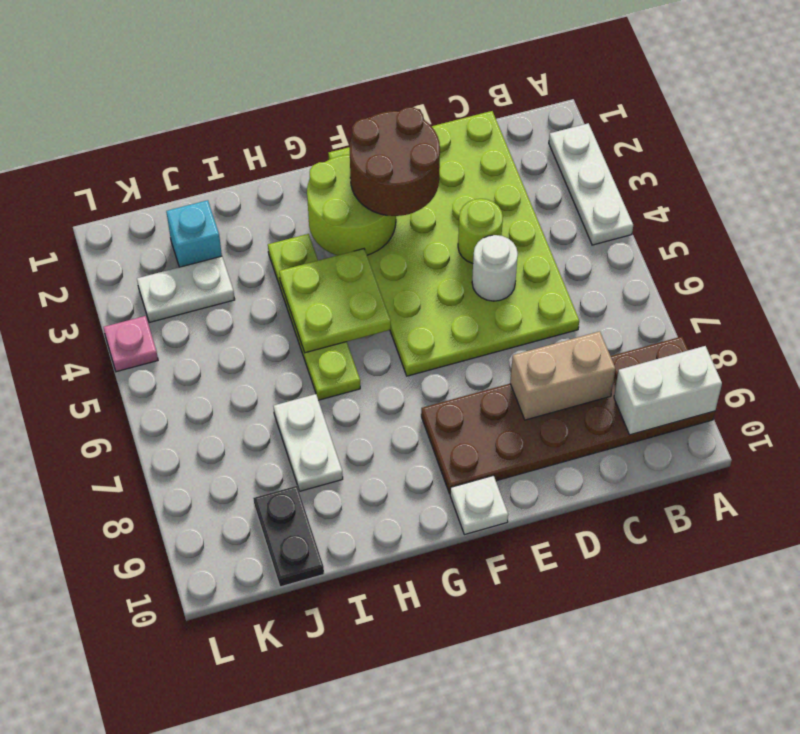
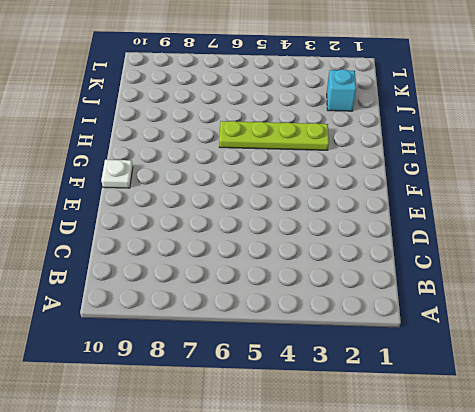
none -> white plate A2:A4 level 1
none -> brown plate A8:F9 level 1
none -> lime plate C1:F6 level 1

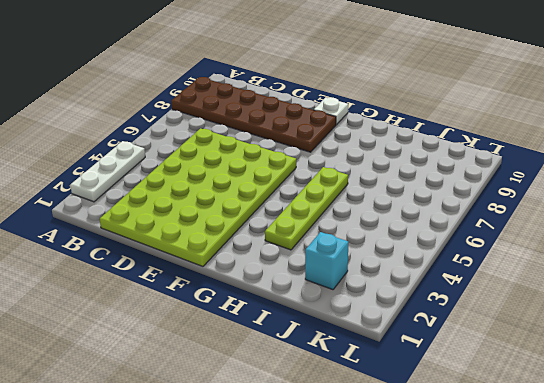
none -> white plate I7:I8 level 1
none -> white plate J3:K3 level 1
none -> black plate J9:J10 level 1

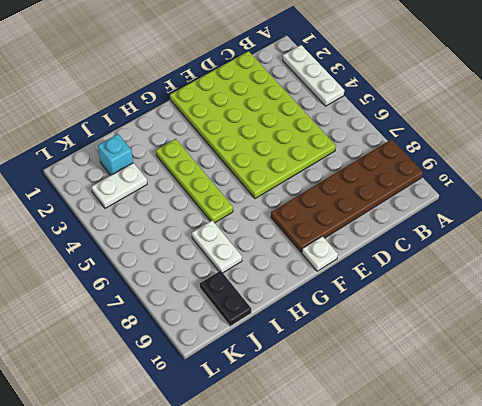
none -> pink plate L4 level 1
none -> white brick A9:B9 level 2
none -> tan brick C8:D8 level 2

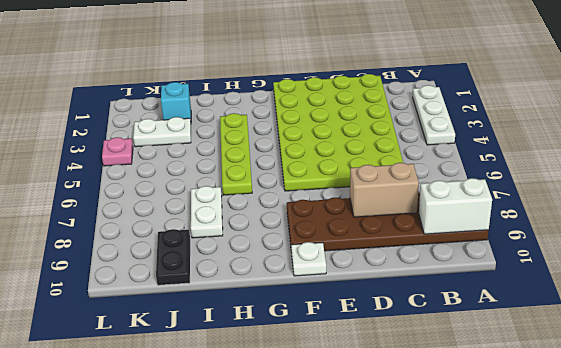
none -> lime round brick D4 level 2
none -> white round brick D5 level 2
none -> lime round brick F2:G3 level 2

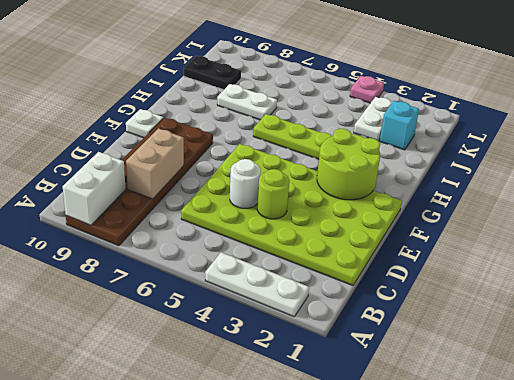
none -> lime plate G4:H5 level 2
none -> brown round brick E2:F3 level 3

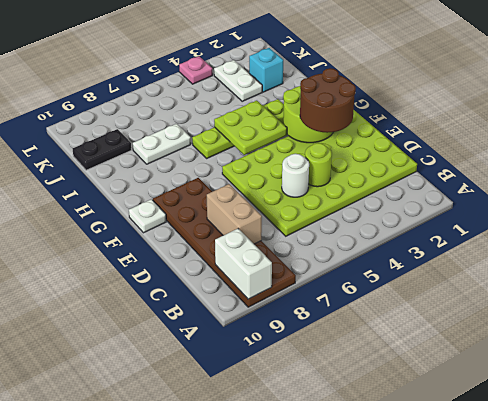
none -> white plate A2:A4 level 1

